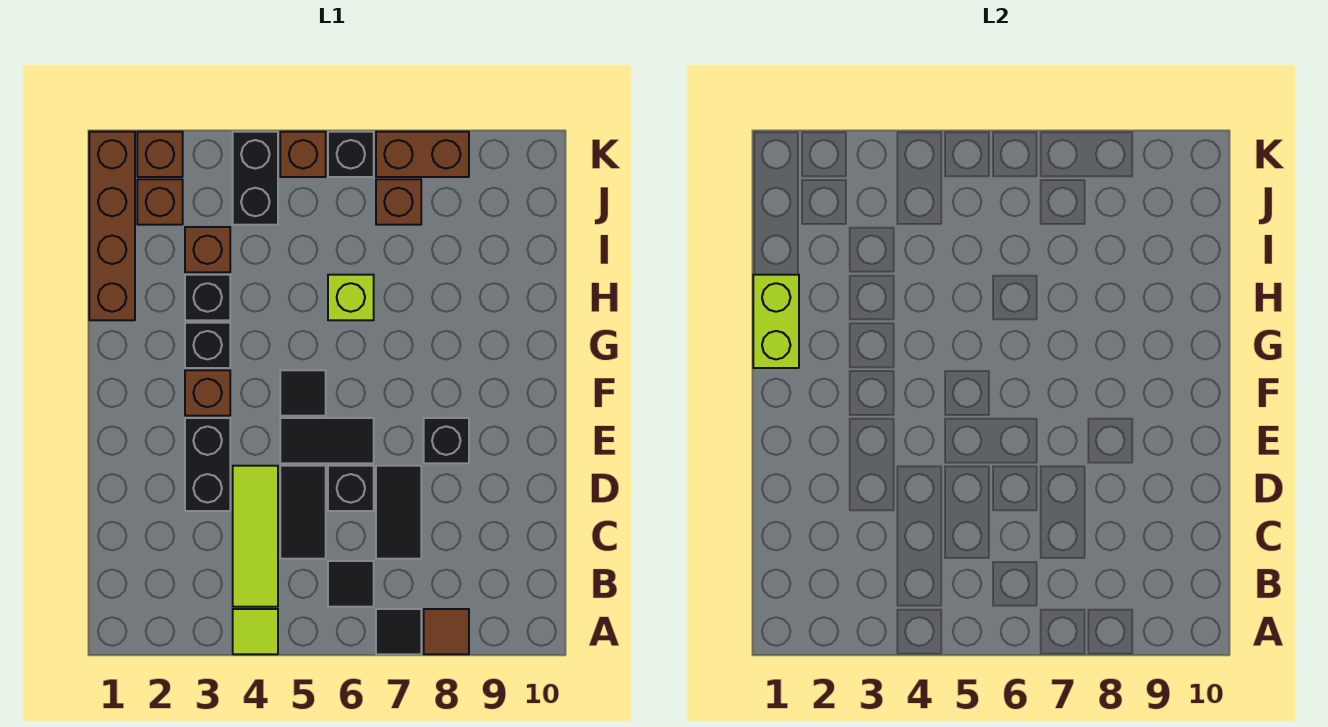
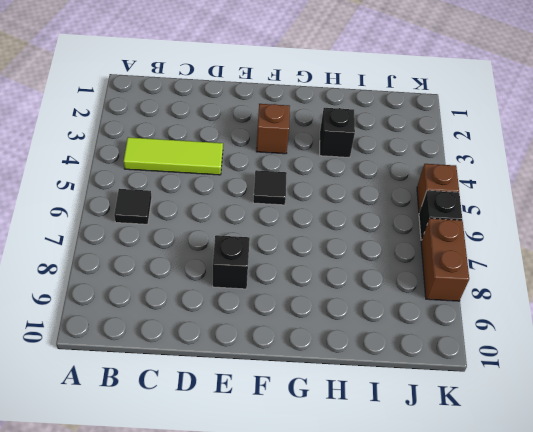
none -> lime tile A4 level 1
none -> black tile A7 level 1
none -> brown tile A8 level 1

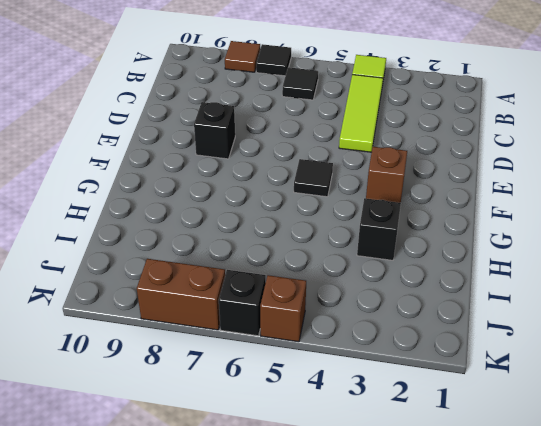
none -> black tile C5:D5 level 1
none -> black tile C7:D7 level 1
none -> black brick D3:E3 level 1

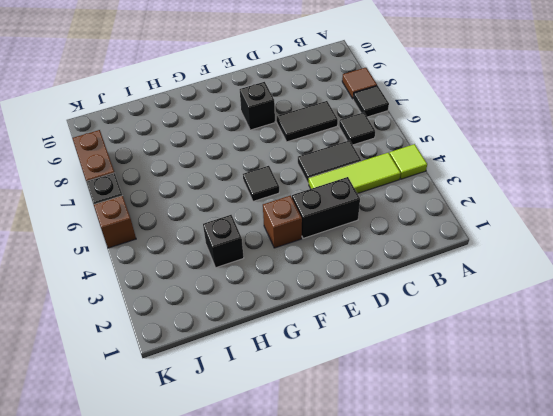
none -> black brick D6 level 1
none -> black tile E5:E6 level 1
none -> black brick G3 level 1

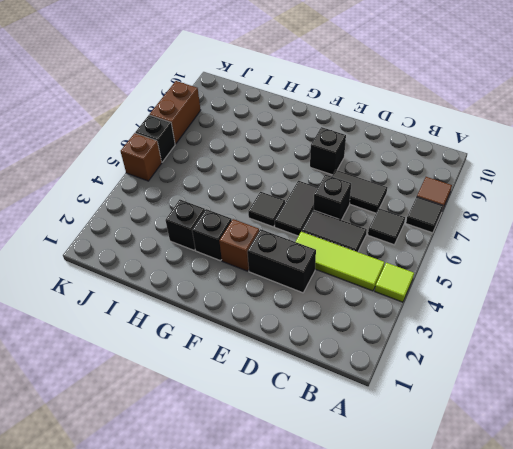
none -> brown brick H1:K1 level 1
none -> lime brick H6 level 1
none -> brown brick I3 level 1

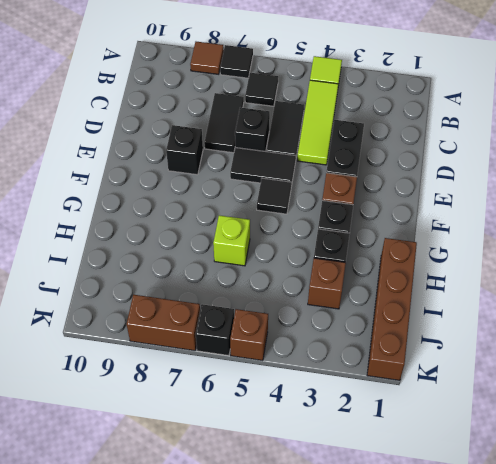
none -> brown brick J2 level 1
none -> black brick J4:K4 level 1
none -> brown brick J7 level 1

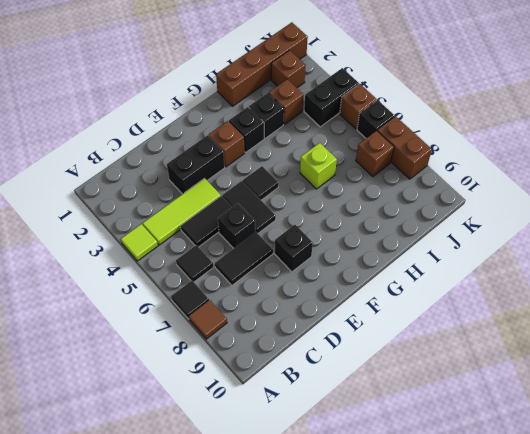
none -> brown brick K2 level 1
none -> lime brick G1:H1 level 2

